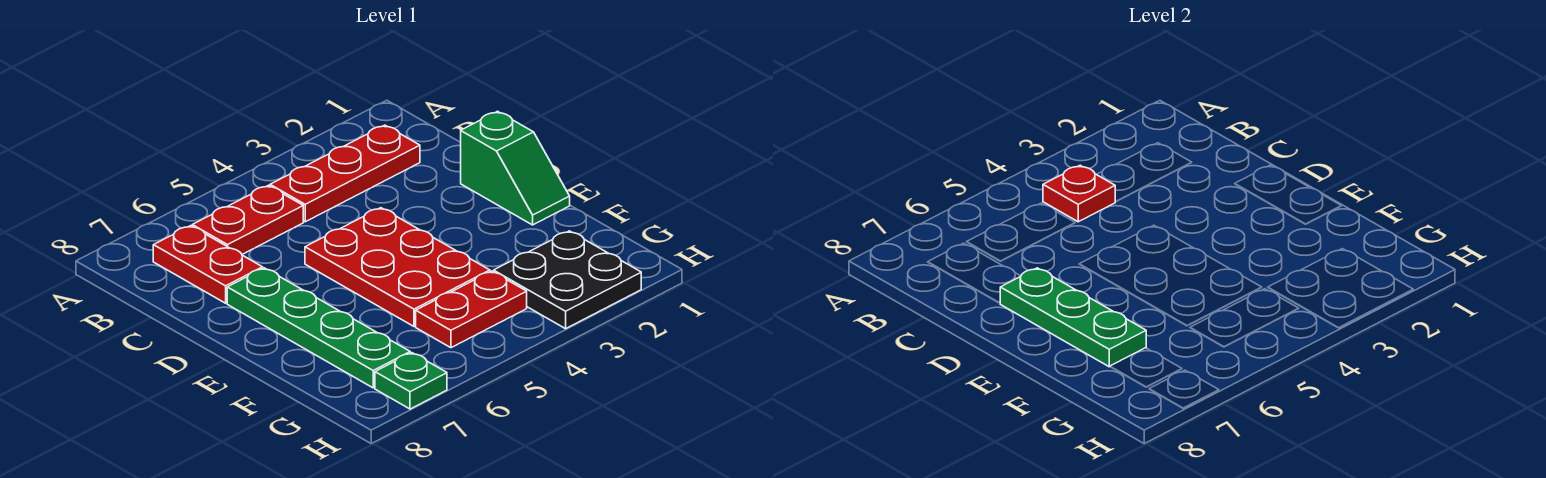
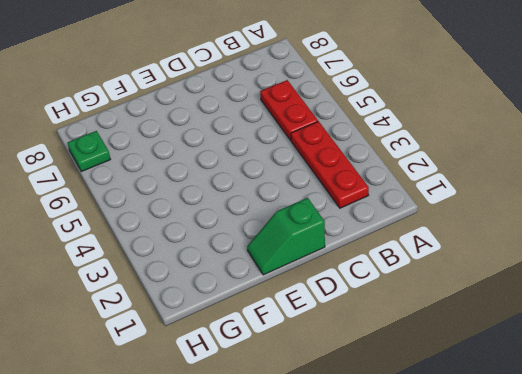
none -> red plate B7:C7 level 1
none -> red plate D4:F5 level 1

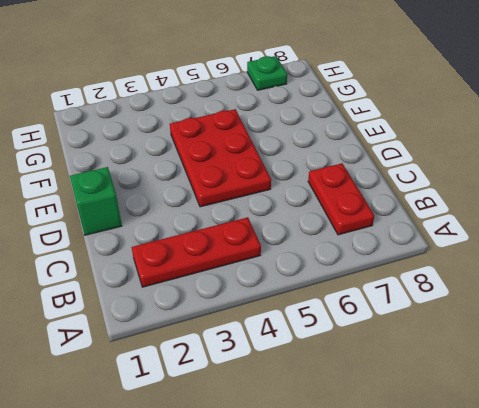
none -> red plate B5:B6 level 1
none -> green plate D7:G7 level 1

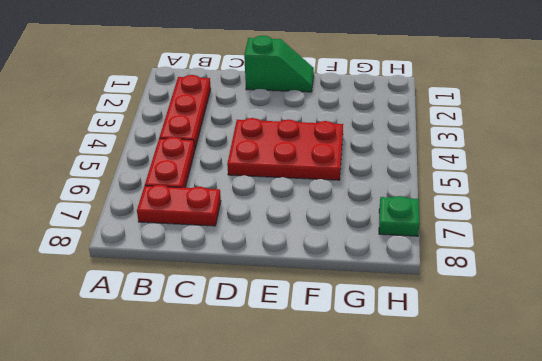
none -> green plate D7:G7 level 1
none -> black plate G2:H3 level 1

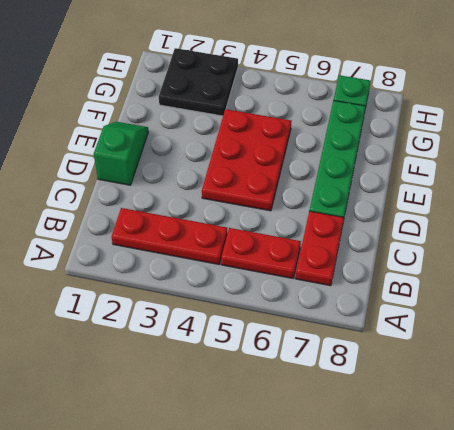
none -> red plate G4:G5 level 1
none -> red plate B4 level 2

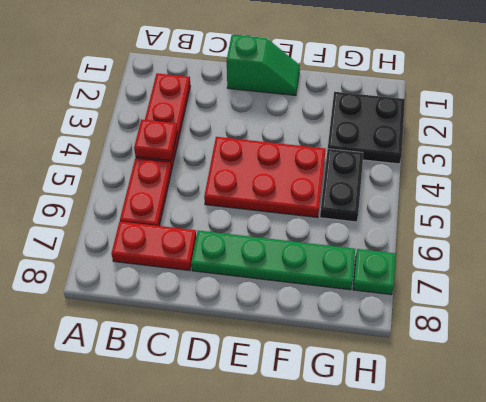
black plate G4:G5 level 1 -> red plate G4:G5 level 1
none -> green plate D7:F7 level 2

